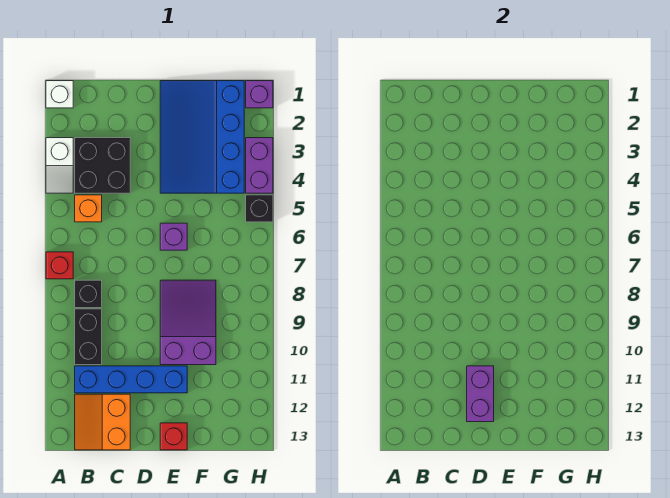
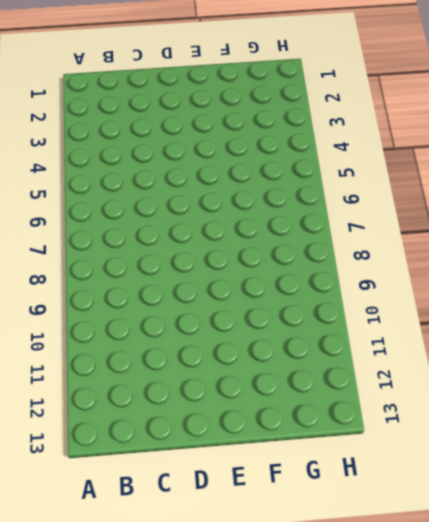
none -> white brick A1 level 1
none -> white slope A3:A4 level 1 top 3
none -> red brick A7 level 1

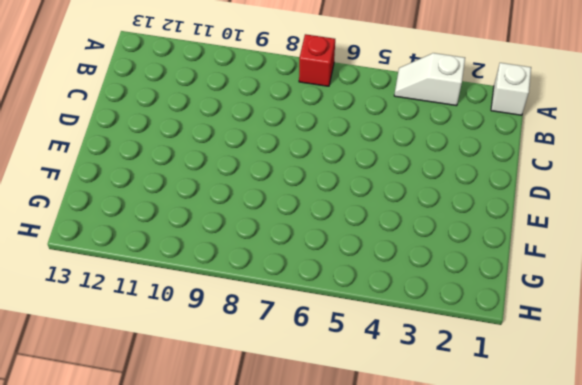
none -> black brick B3:C4 level 1
none -> orange brick B5 level 1
none -> black brick B8 level 1

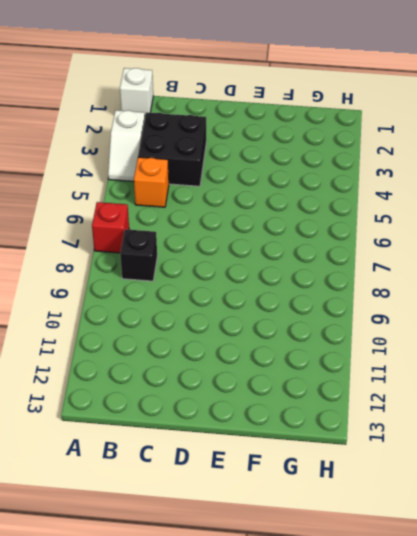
none -> black brick B9:B10 level 1
none -> blue brick B11:E11 level 1
none -> orange slope B12:C13 level 1 top C

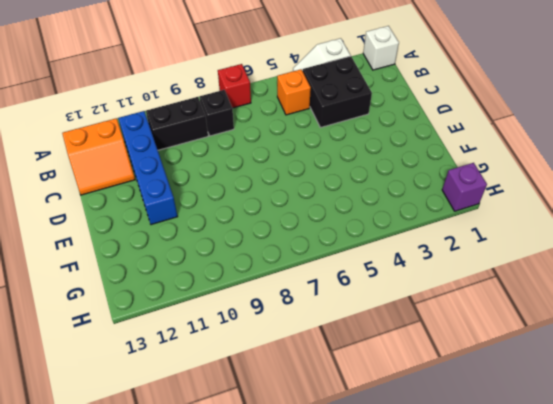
orange slope B12:C13 level 1 top B -> orange slope B12:C13 level 1 top C
none -> blue slope E1:G4 level 1 top G
none -> purple brick E6 level 1
none -> purple slope E8:F10 level 1 top 10

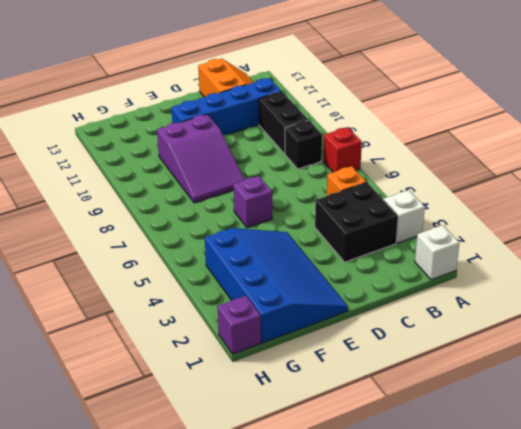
none -> red brick E13 level 1
none -> purple brick H3:H4 level 1
none -> black brick H5 level 1

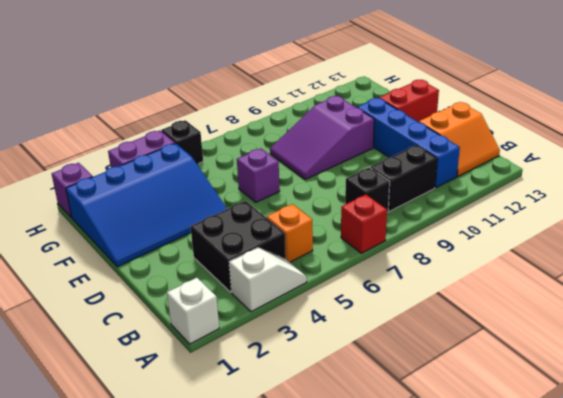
red brick E12:E13 level 1 -> red brick E13 level 1
none -> purple brick D11:D12 level 2

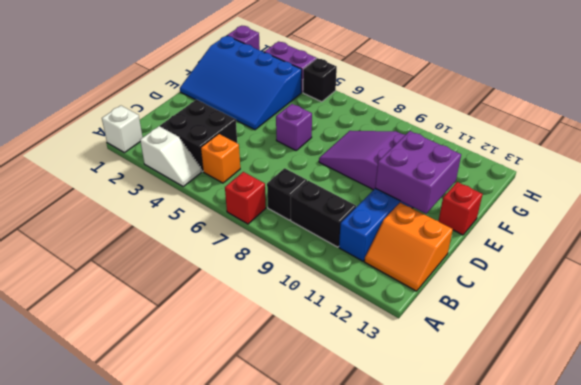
purple brick D11:E12 level 2 -> purple brick D11:D12 level 2

